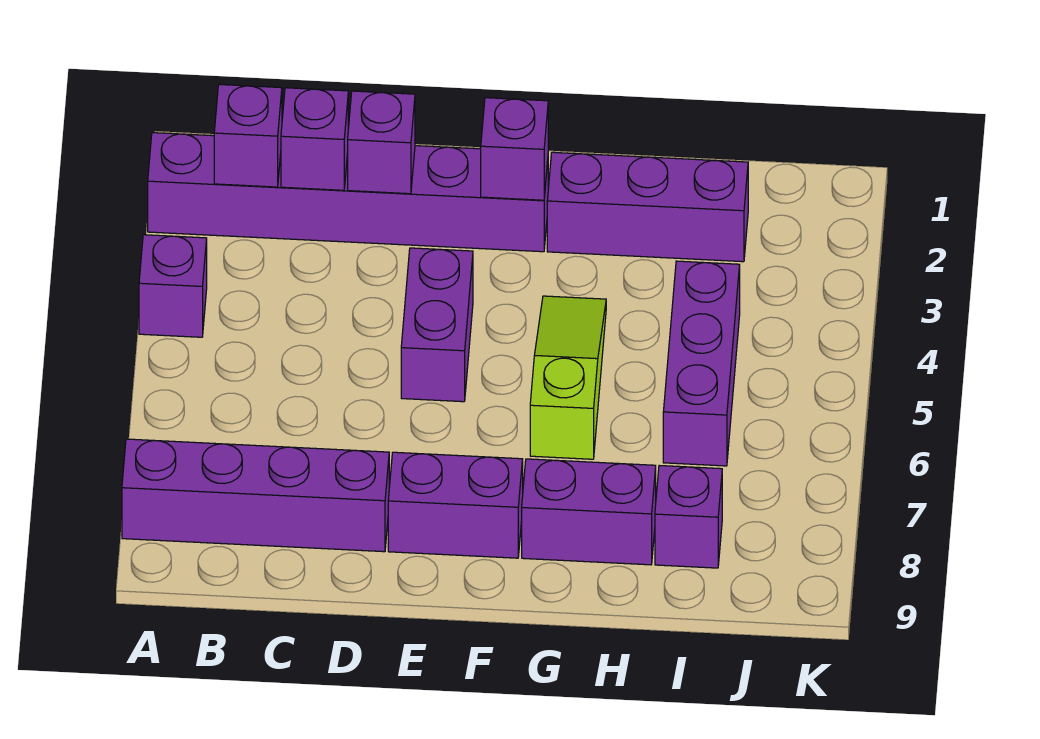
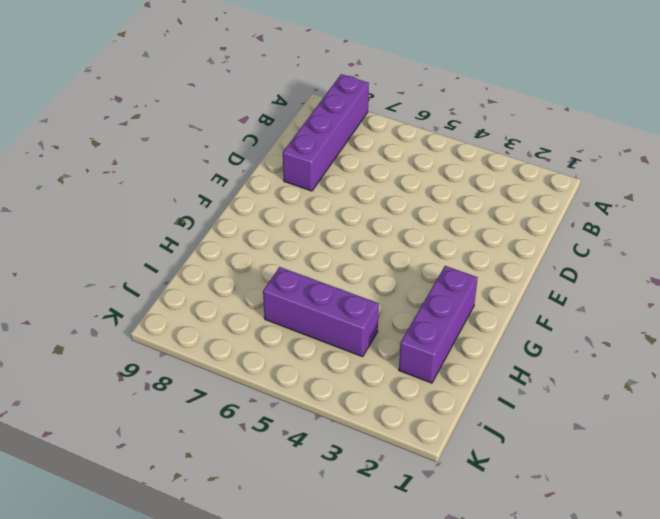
none -> purple brick A2:F2 level 1
none -> purple brick A4 level 1
none -> purple brick E4:E5 level 1

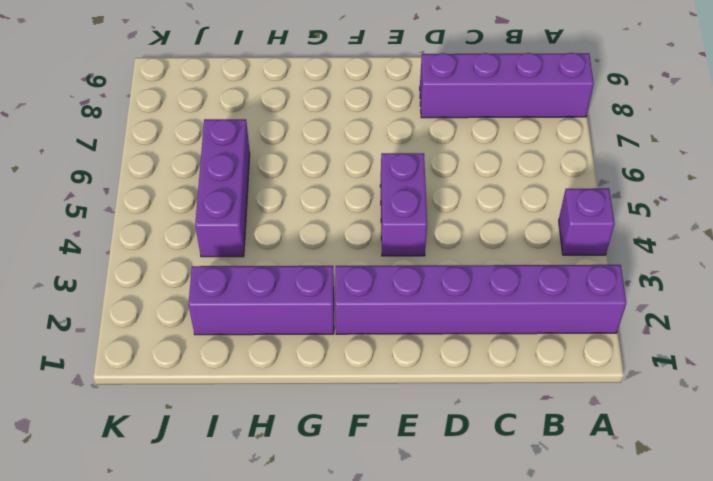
none -> purple brick E8:F8 level 1
none -> lime slope G4:G6 level 1 top 6
none -> purple brick G8:H8 level 1

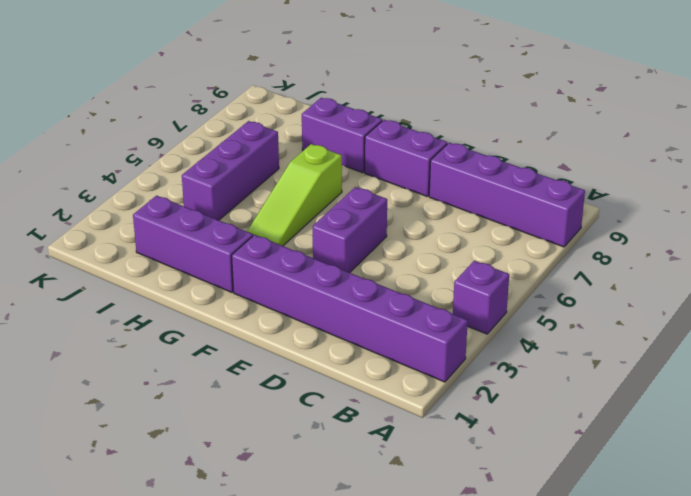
none -> purple brick I8 level 1
none -> purple brick B2 level 2
none -> purple brick C2 level 2

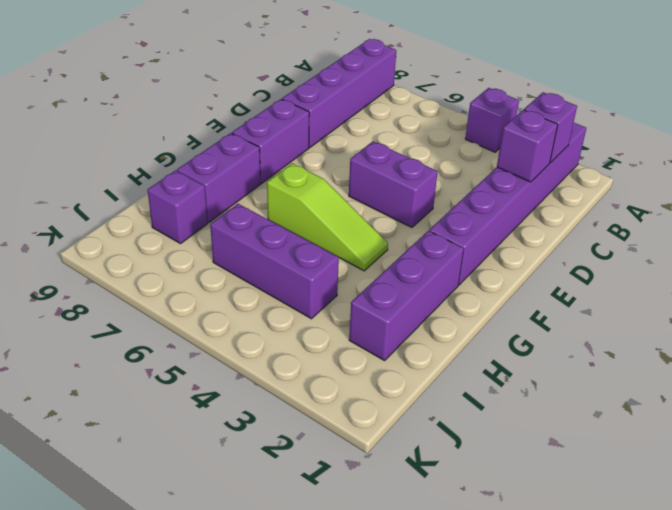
none -> purple brick D2 level 2
none -> purple brick F2 level 2

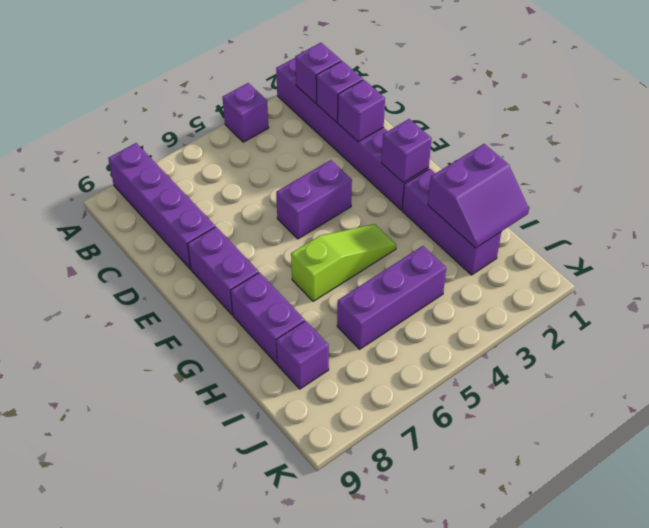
purple slope H1:I2 level 2 top H -> none

